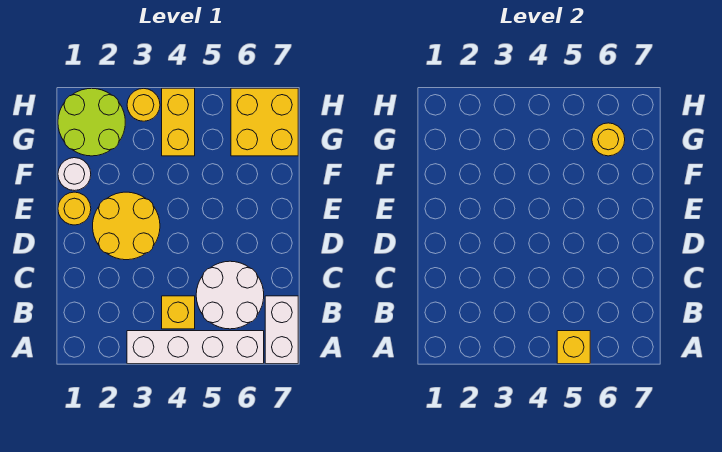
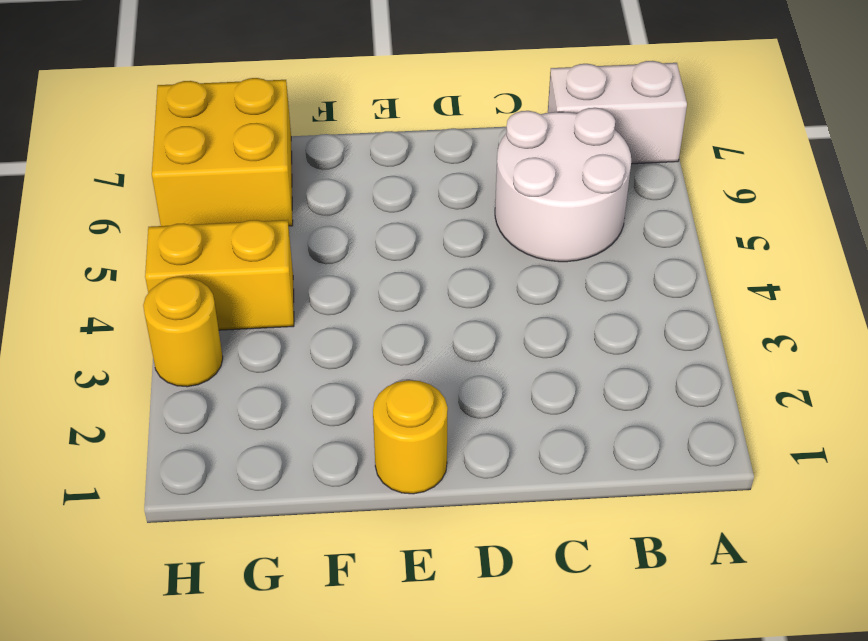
none -> white brick A3:A6 level 1
none -> yellow brick B4 level 1
none -> yellow round brick D2:E3 level 1

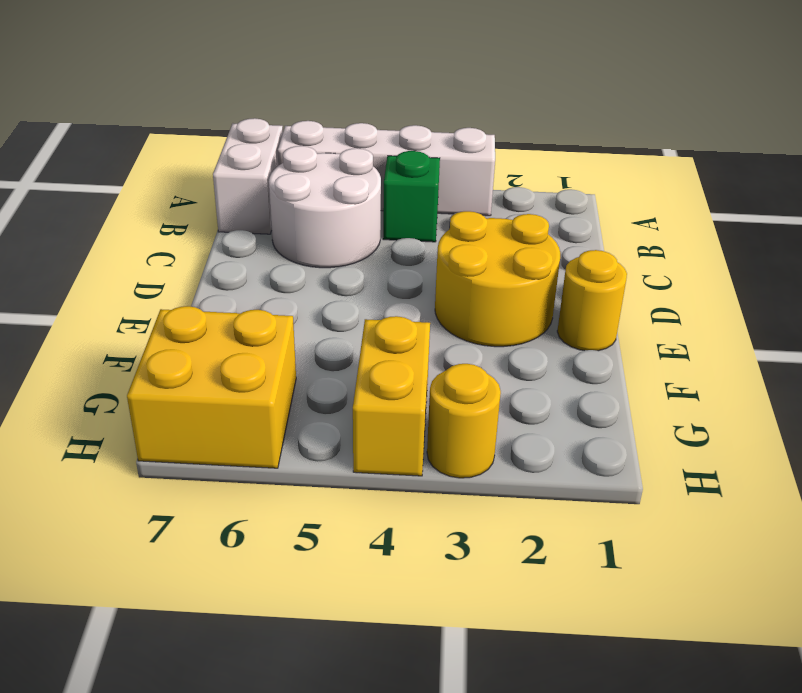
green brick B4 level 1 -> yellow brick B4 level 1
none -> white round brick F1 level 1
none -> lime round brick G1:H2 level 1
none -> yellow brick A5 level 2

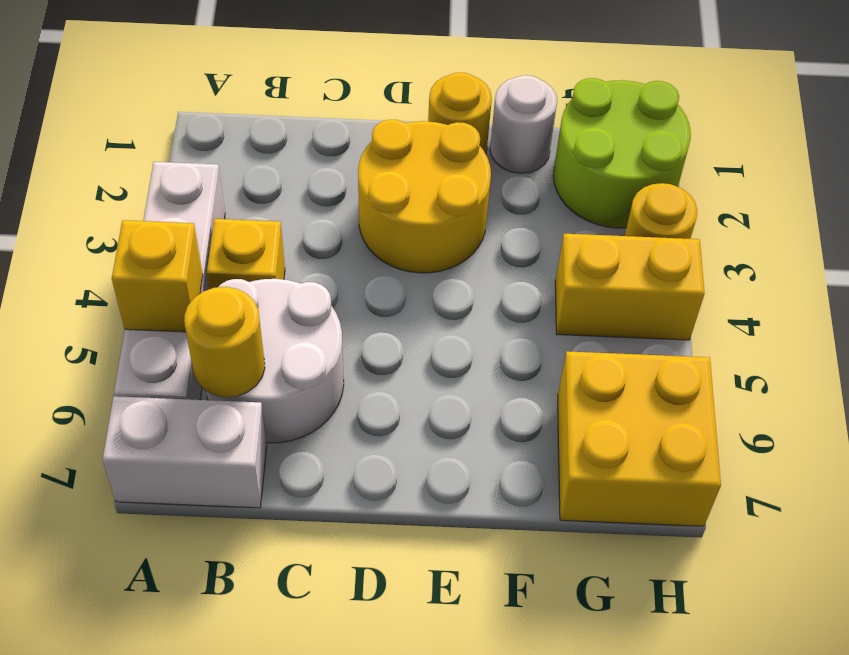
yellow round brick B6 level 2 -> yellow round brick G6 level 2

